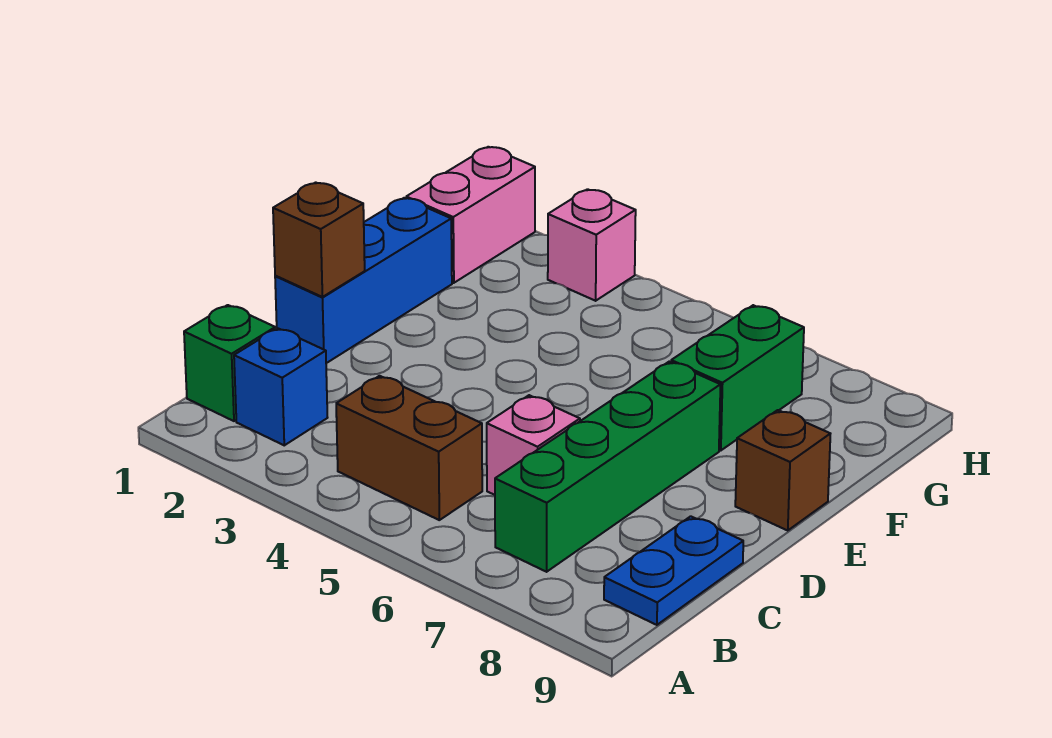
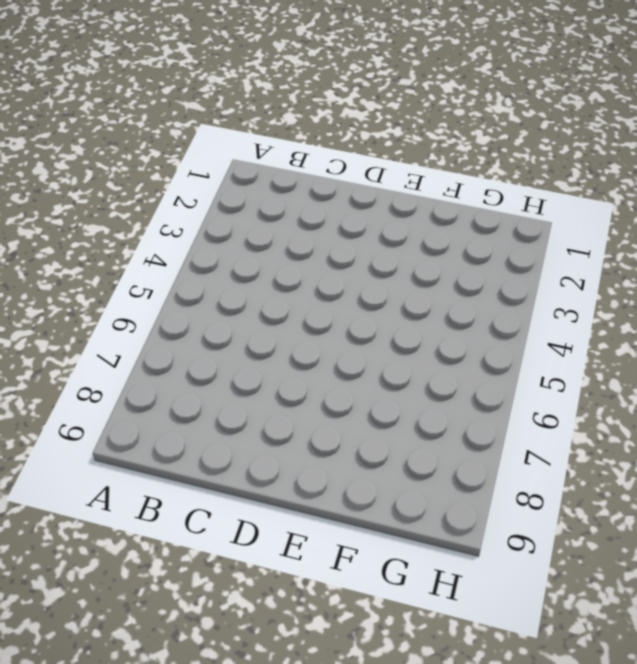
none -> green brick B1 level 1
none -> blue brick B2 level 1
none -> brown brick B4:B5 level 1

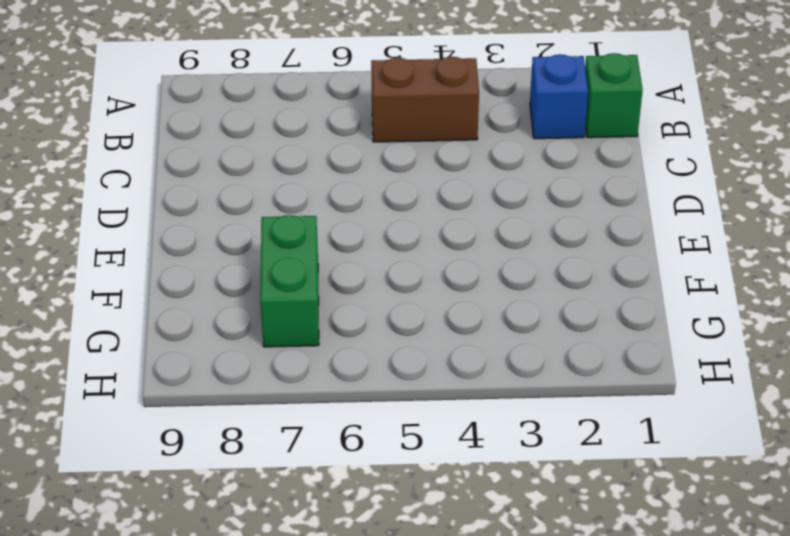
none -> green brick B7:E7 level 1
none -> blue plate B9:C9 level 1
none -> pink brick C6 level 1

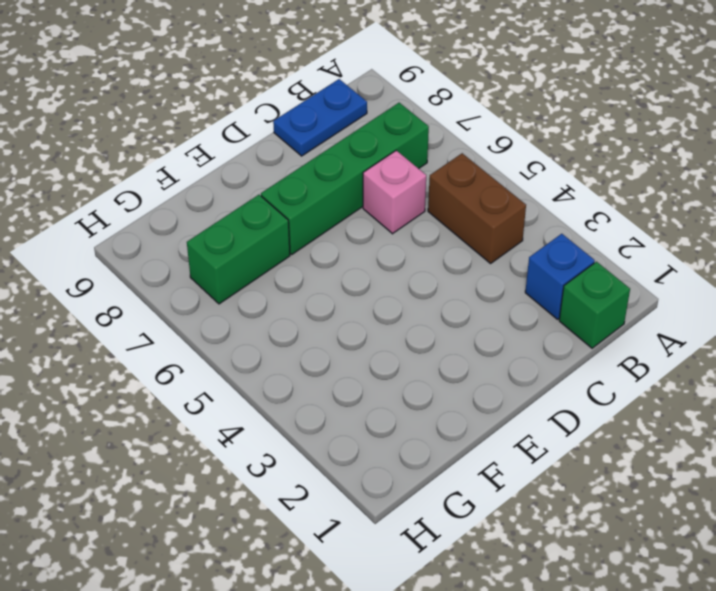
none -> blue brick D1:F1 level 1
none -> brown brick E9 level 1
none -> pink brick G1:H1 level 1

